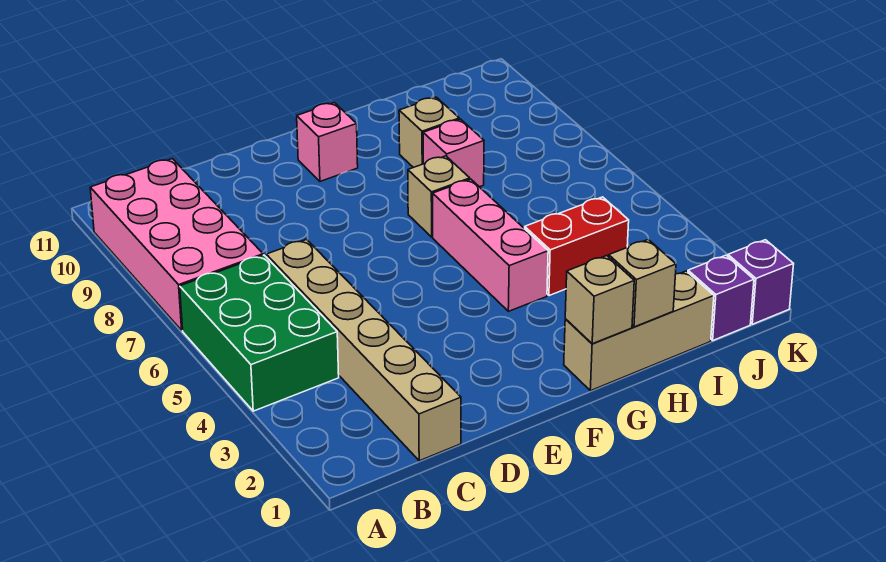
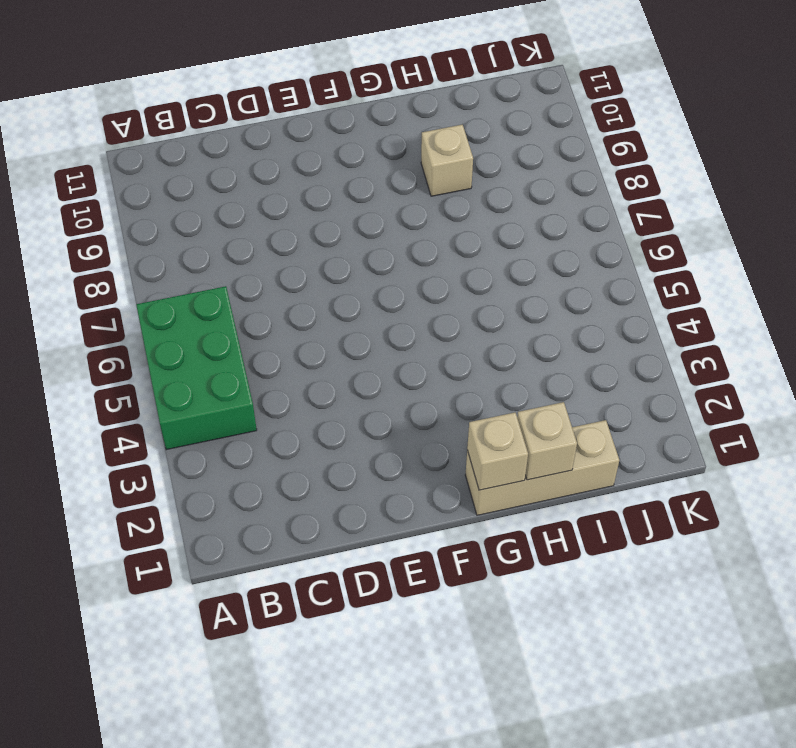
none -> pink brick A7:B10 level 1
none -> tan brick C1:C6 level 1
none -> pink brick F10 level 1

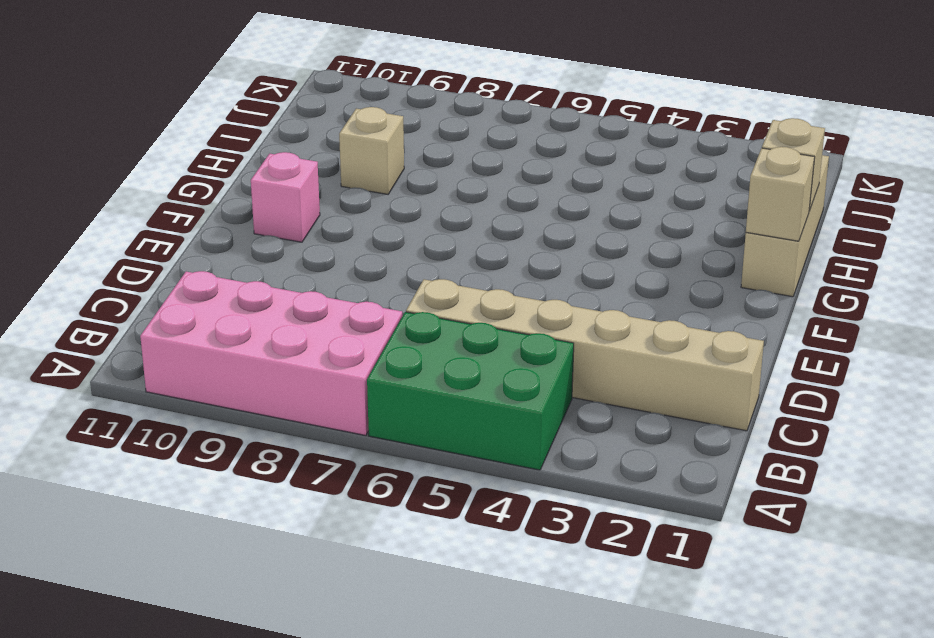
none -> pink brick G4:G6 level 1
none -> tan brick G7 level 1
none -> red brick H4:I4 level 1

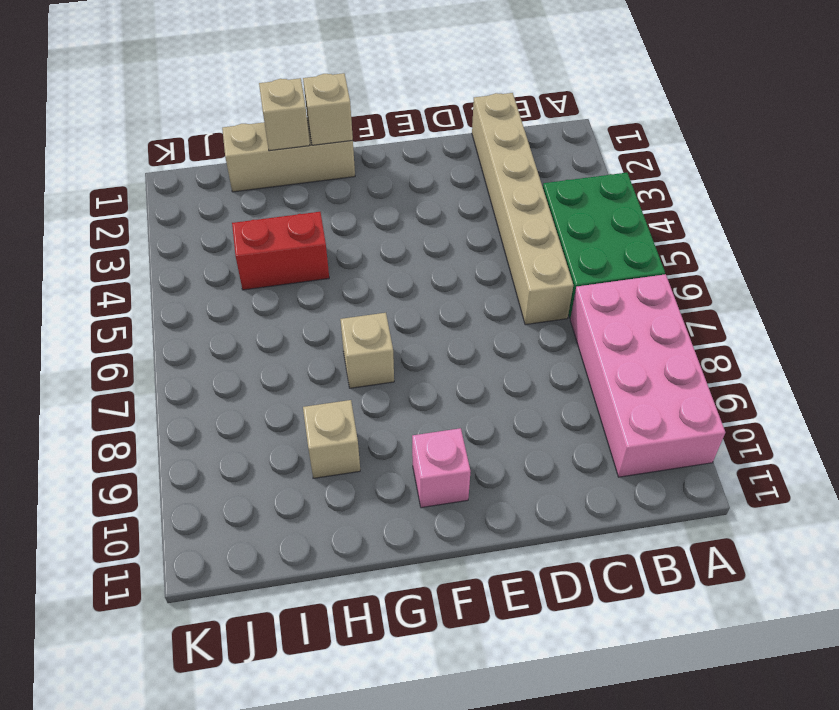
none -> pink brick G4:G6 level 1
none -> pink brick H8 level 1
none -> purple brick J1 level 1

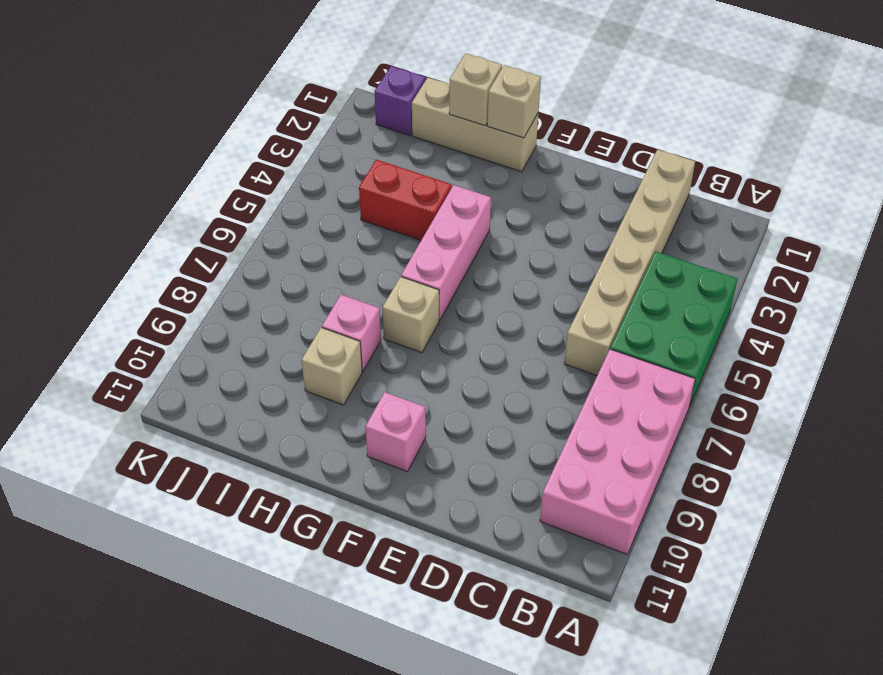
none -> purple brick K1 level 1

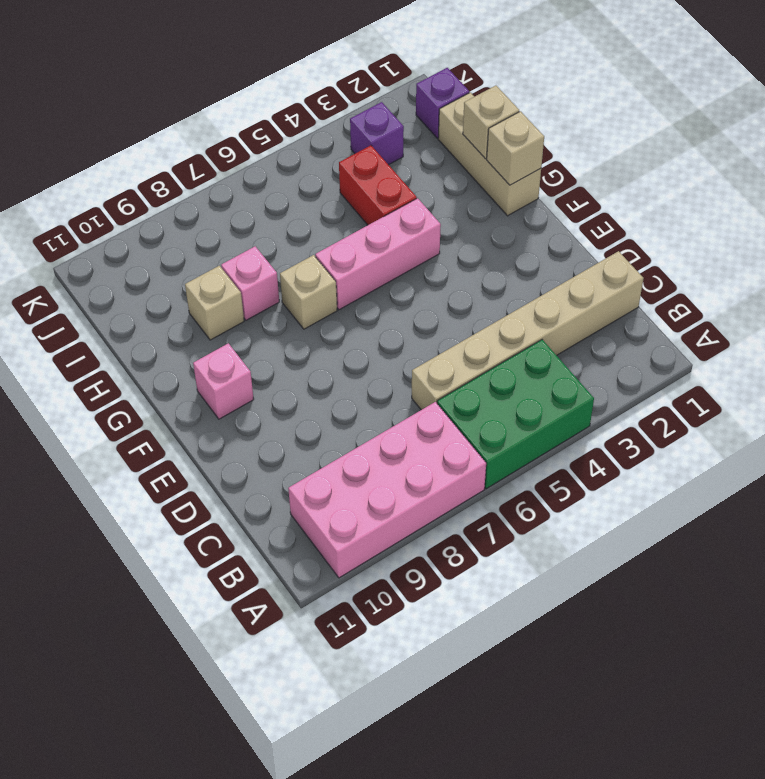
purple brick J3 level 1 -> purple brick K1 level 1

